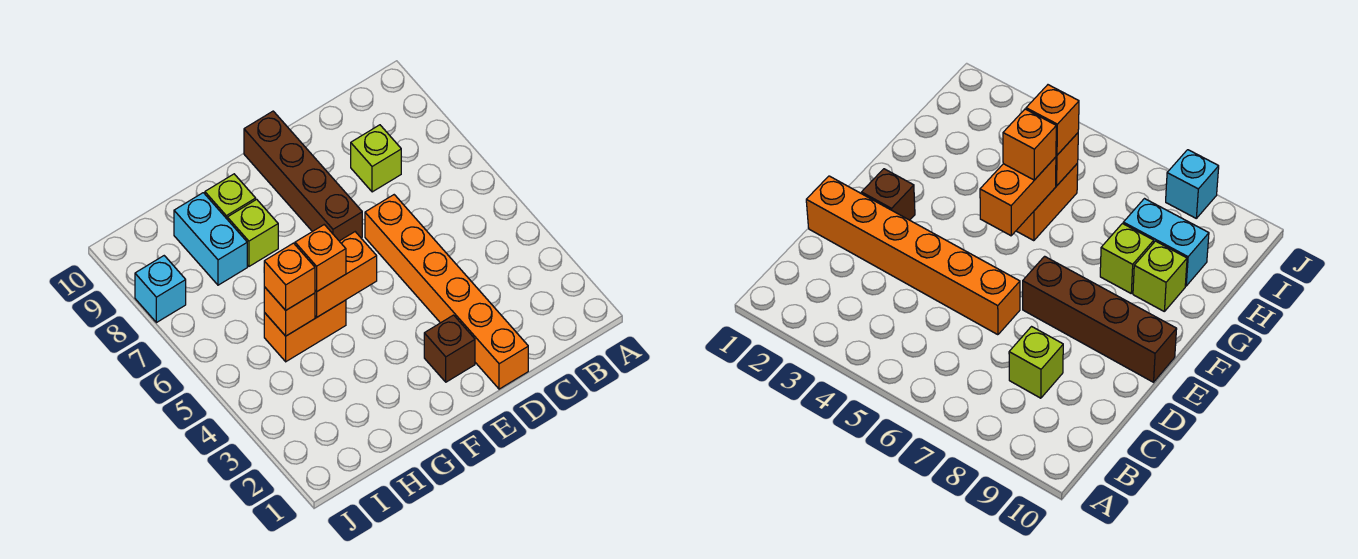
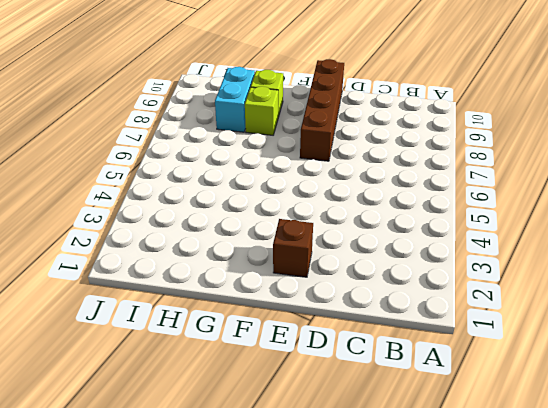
none -> lime brick C8 level 1
none -> orange brick D1:D6 level 1
none -> orange brick G5:H5 level 1

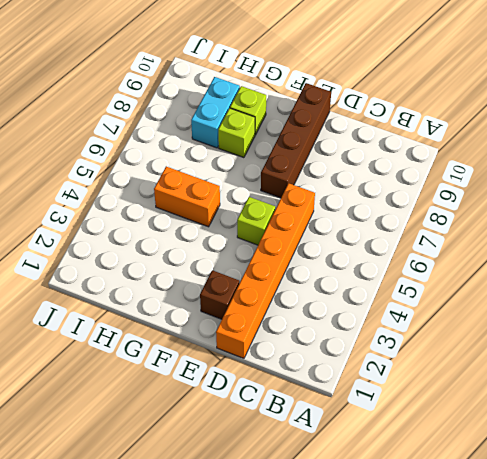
lime brick E5 level 1 -> lime brick C8 level 1
none -> cyan brick J8 level 1
none -> orange brick F5:G5 level 2
none -> orange brick H5 level 2

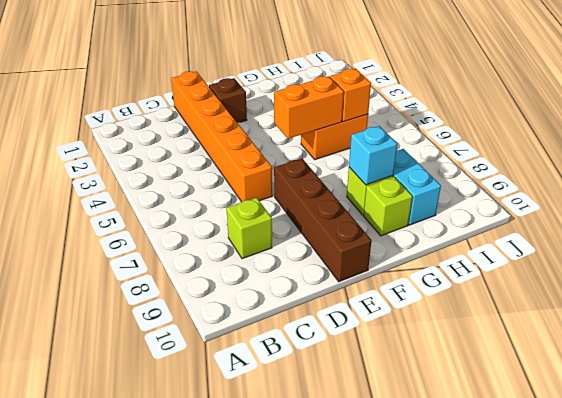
cyan brick G8 level 2 -> cyan brick J8 level 1
none -> orange brick G5 level 3
none -> orange brick H5 level 3

